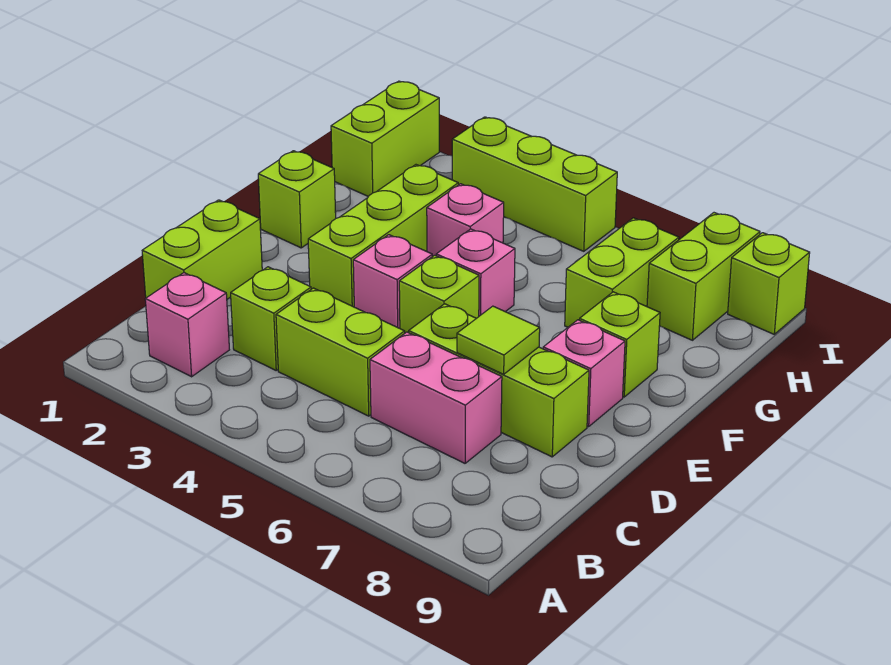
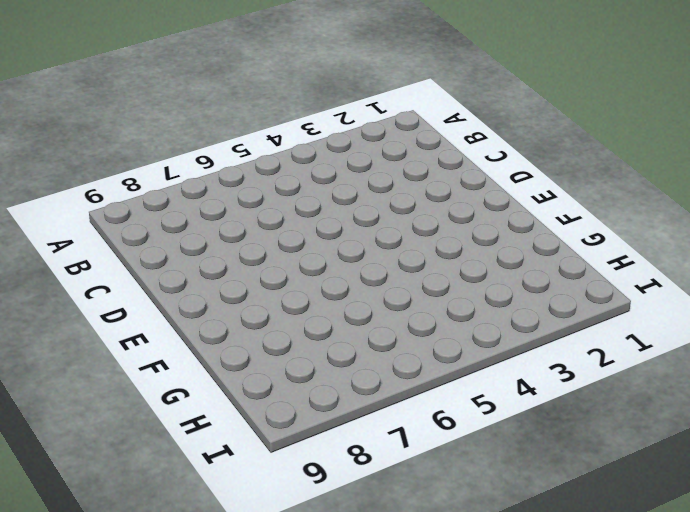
none -> pink brick B2 level 1
none -> lime brick C1:D1 level 1
none -> lime brick C3 level 1

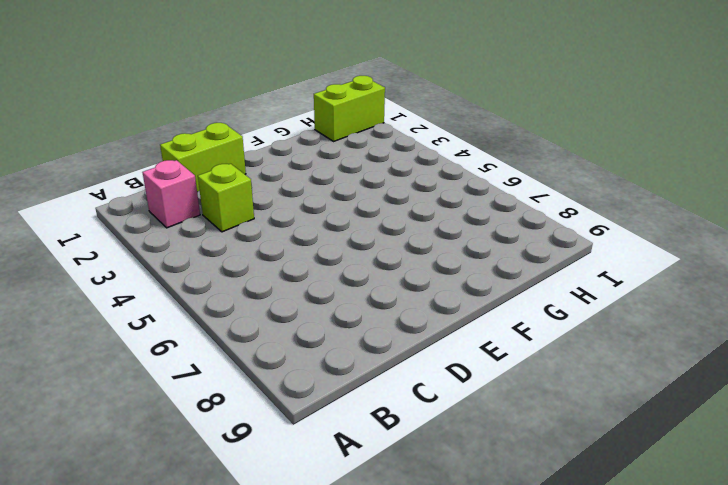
none -> lime brick C4:C5 level 1
none -> pink brick C6:C7 level 1
none -> lime brick D6:D8 level 1

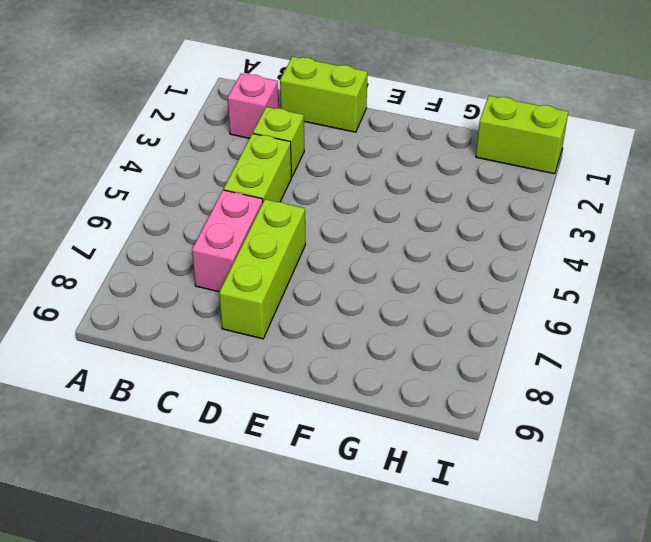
none -> lime brick E3:G3 level 1
none -> pink brick E4 level 1
none -> lime brick E5 level 1

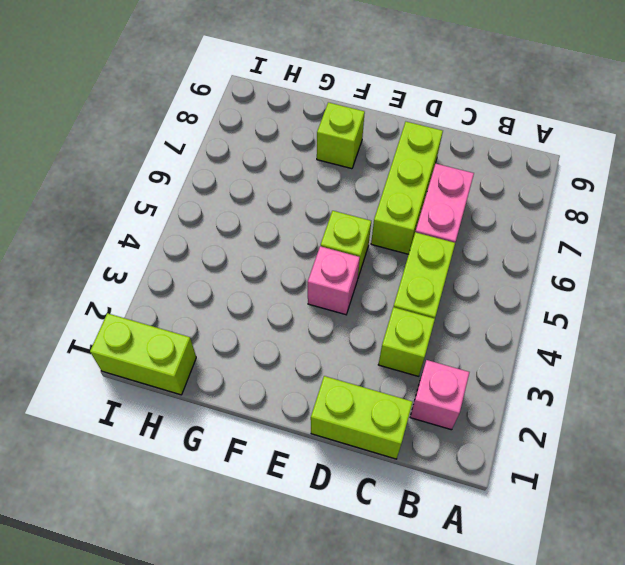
none -> lime brick E3:G3 level 1
none -> pink brick E8 level 1
none -> lime brick F1 level 1

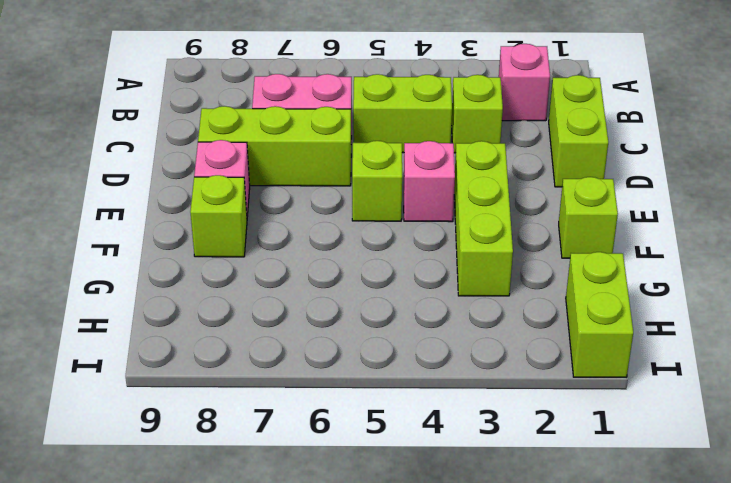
none -> pink brick F5 level 1
none -> pink brick G4 level 1
none -> lime brick G7:H7 level 1

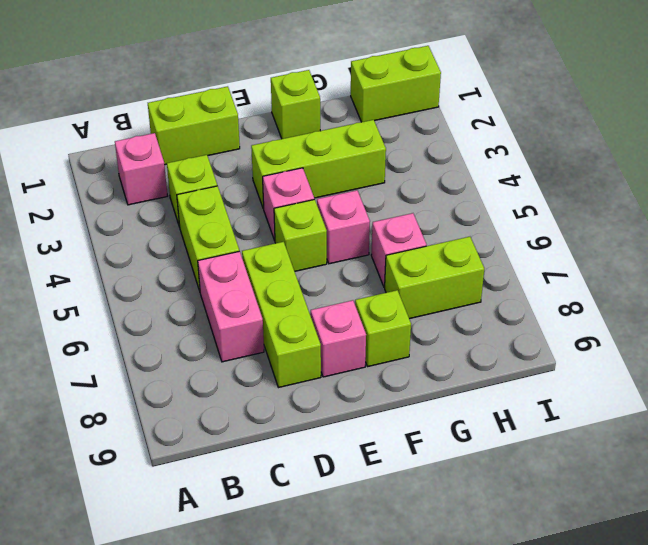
pink brick G6 level 1 -> pink brick G4 level 1
none -> lime brick H8:I8 level 1
none -> lime brick I3:I5 level 1
none -> lime brick I9 level 1

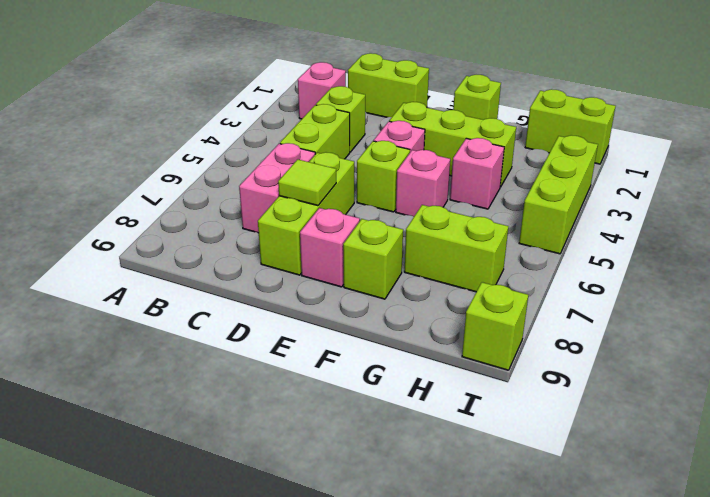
none -> lime brick H8:I8 level 1

